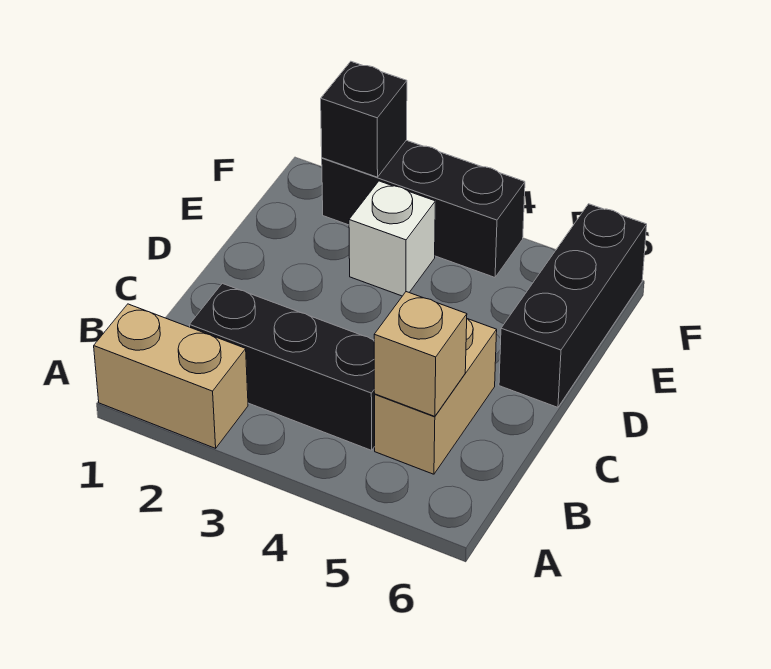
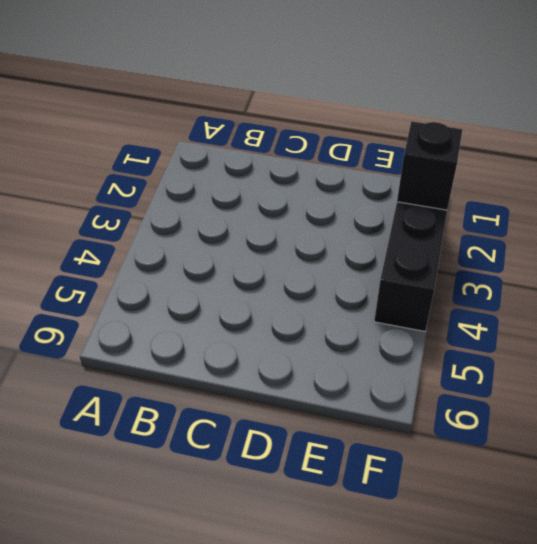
none -> tan brick A1:A2 level 1
none -> black brick B2:B4 level 1

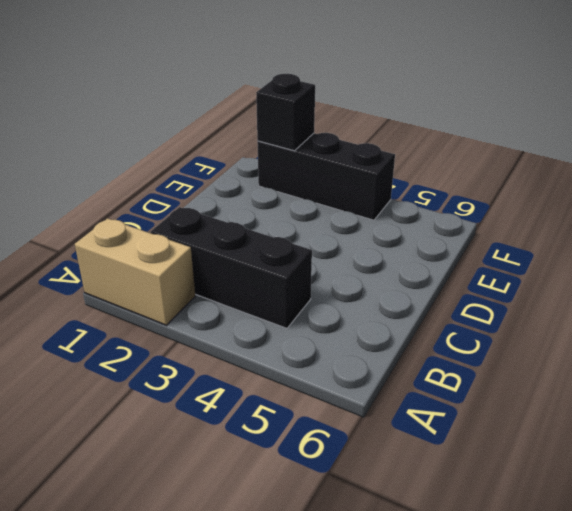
none -> tan brick B5:C5 level 1
none -> black brick D6:F6 level 1

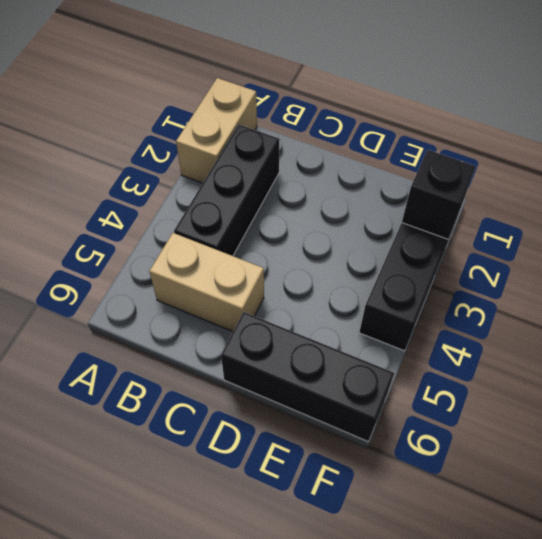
none -> white brick E3 level 1
none -> tan brick B5 level 2

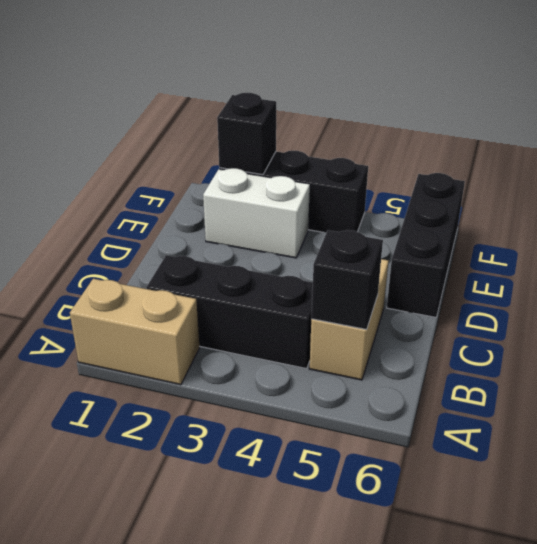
black brick B5 level 2 -> tan brick B5 level 2
white brick E2:E3 level 1 -> white brick E3 level 1

